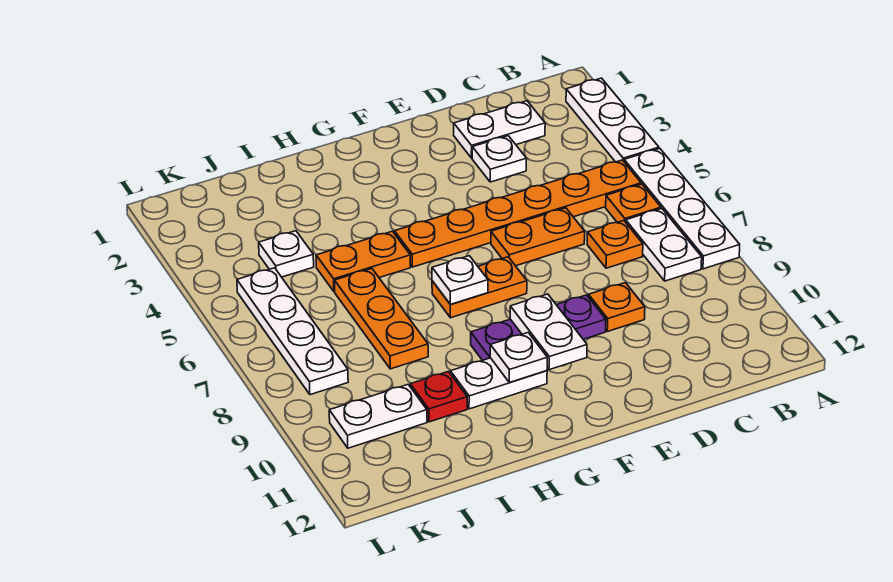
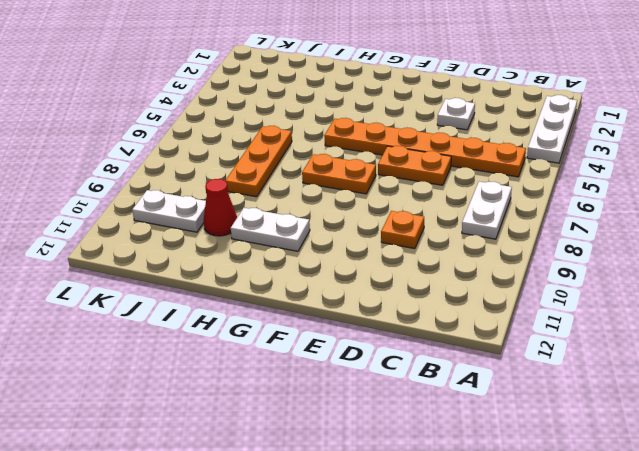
red cone I10 level 1 -> red plate I10 level 1
none -> white plate A5:A8 level 1
none -> orange plate B6 level 1
none -> white plate C2:D2 level 1

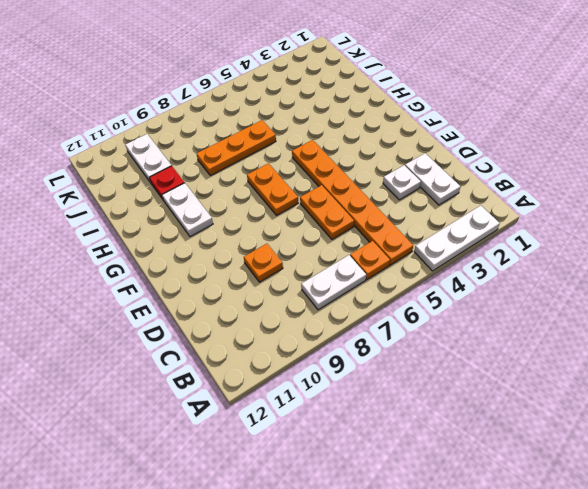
none -> white plate A5:A8 level 1
none -> orange plate C7 level 1
none -> purple plate E9:G9 level 1

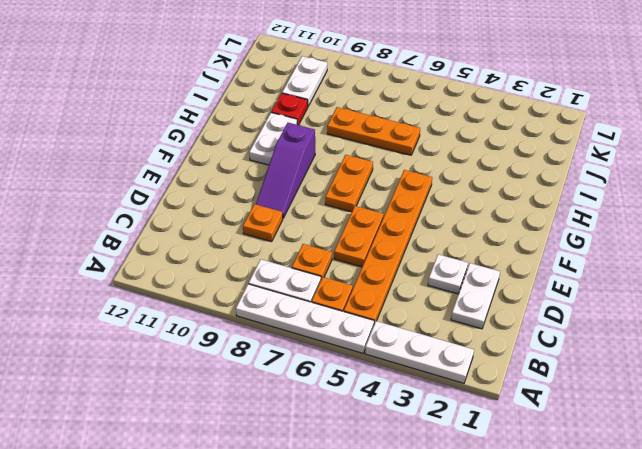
purple slope E9:G9 level 1 top G -> purple plate E9:G9 level 1
none -> orange plate H5:I5 level 1
none -> white plate J4 level 1
none -> white plate K5:K8 level 1

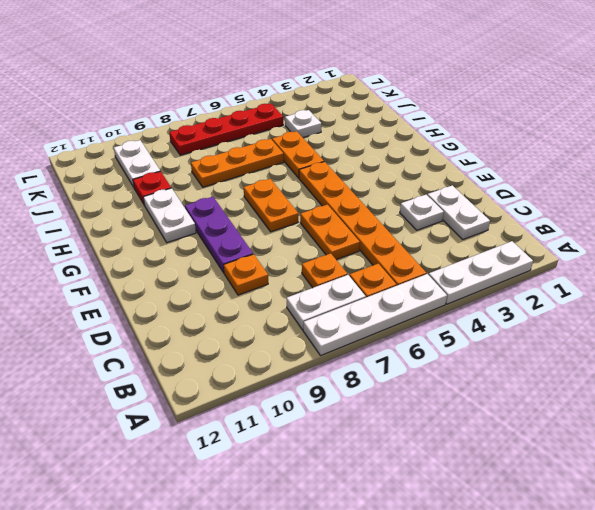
red plate K5:K8 level 1 -> white plate K5:K8 level 1
none -> white plate F9:F10 level 2
none -> white plate G7 level 2
none -> white plate G10 level 2

